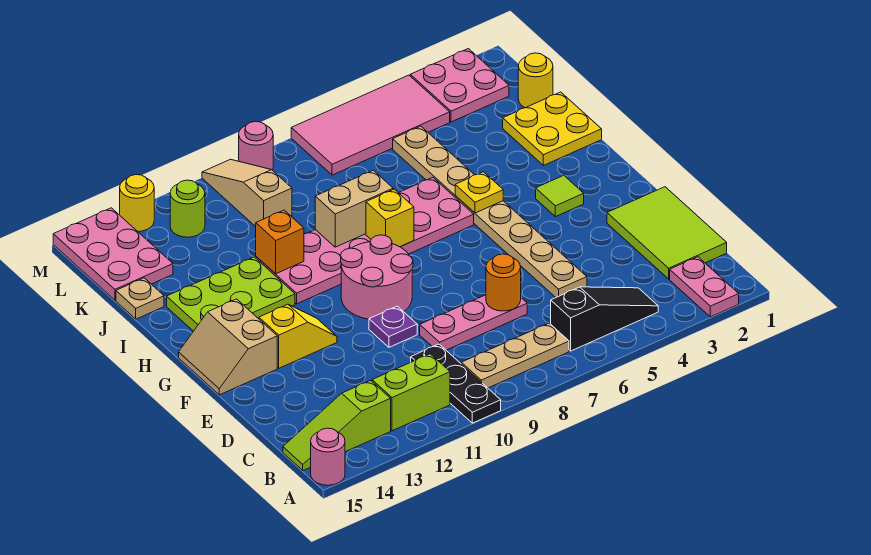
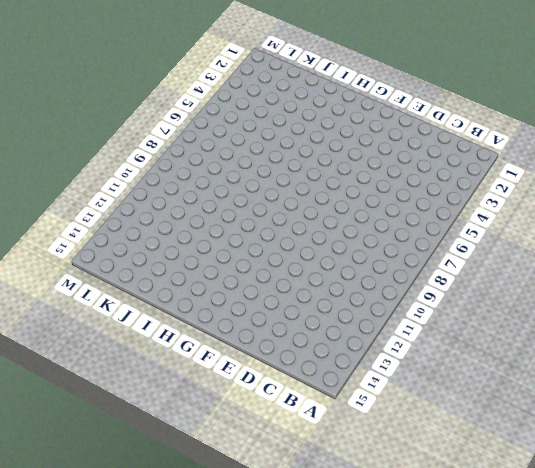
none -> pink plate A2:B2 level 1
none -> black plate A10:C10 level 1
none -> pink round brick A15 level 1
none -> black slope B4:B6 level 1 top 6

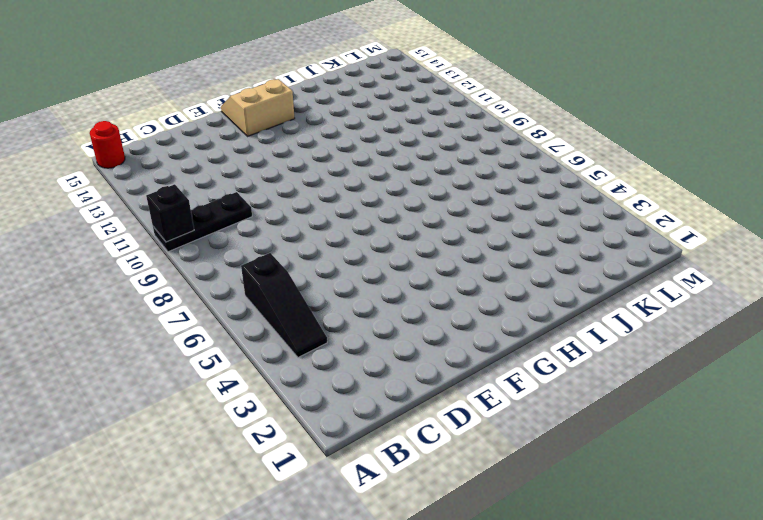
black brick A10 level 2 -> none
red round brick A15 level 1 -> pink round brick A15 level 1
none -> pink plate A2:B2 level 1
none -> tan plate B7:B9 level 1
none -> lime brick B11:B12 level 1
none -> lime slope B13:B15 level 1 top 13

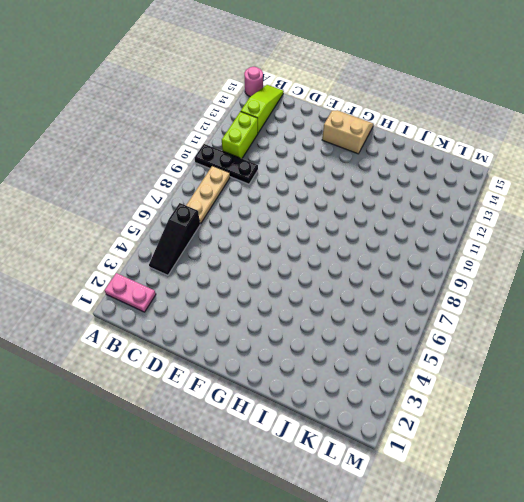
none -> lime tile C1:E2 level 1
none -> tan plate D5:K5 level 1
none -> pink plate D7:D9 level 1
none -> purple plate E10 level 1

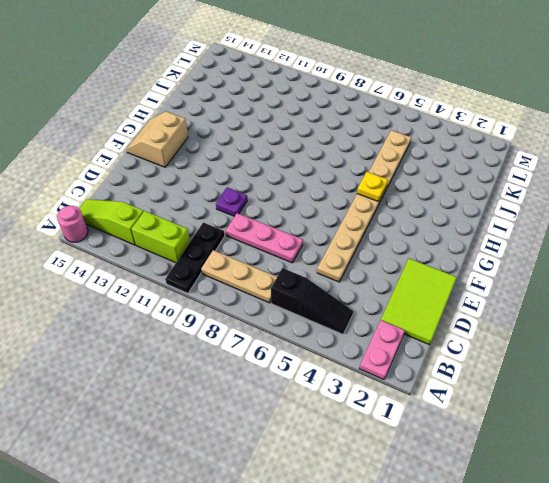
none -> pink round brick F9:G10 level 1
none -> yellow slope F12:F13 level 1 top 13
none -> lime tile G3 level 1
none -> pink plate H6:I11 level 1

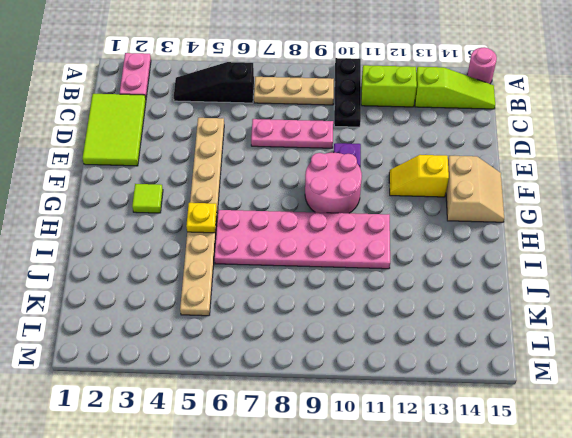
none -> lime plate H12:I14 level 1
none -> yellow plate I1:J2 level 1
none -> tan plate J15 level 1
none -> yellow round brick K1 level 1

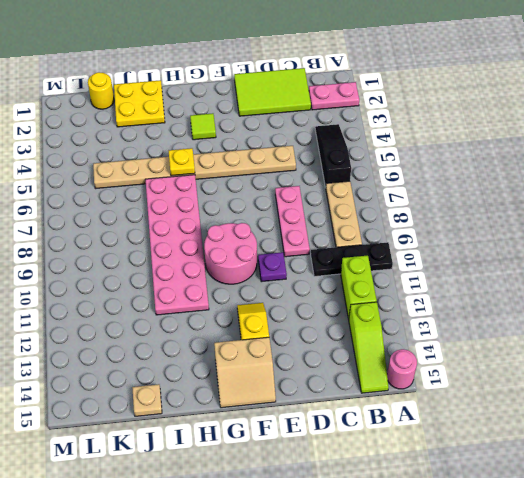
none -> lime plate H12:I14 level 1
none -> tan slope K10:M10 level 1 top K
none -> pink plate K14:M15 level 1
none -> pink plate L2:M3 level 1

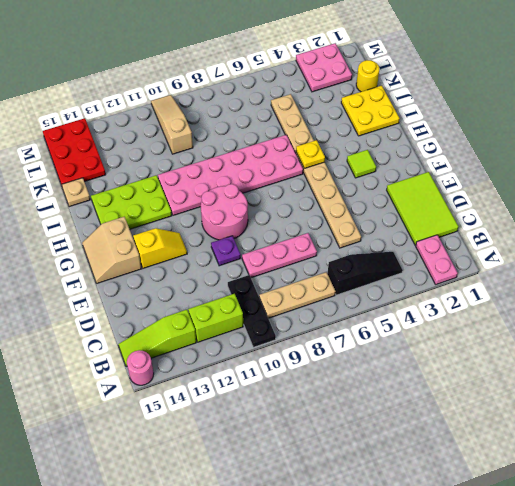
red plate K14:M15 level 1 -> pink plate K14:M15 level 1
none -> pink tile L4:M7 level 1
none -> lime round brick L12 level 1
none -> pink round brick M9 level 1
none -> yellow round brick M13 level 1

